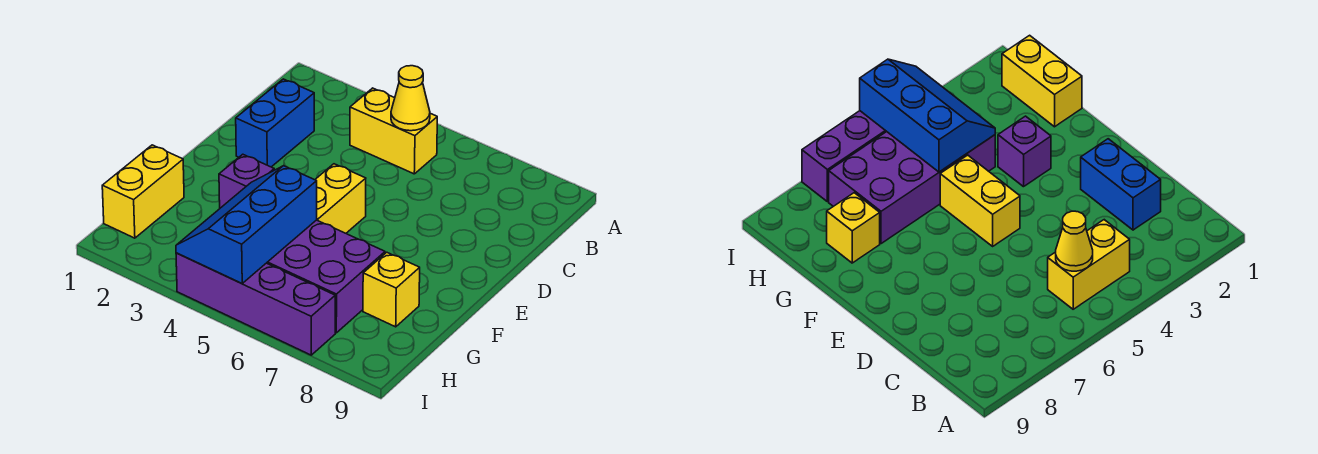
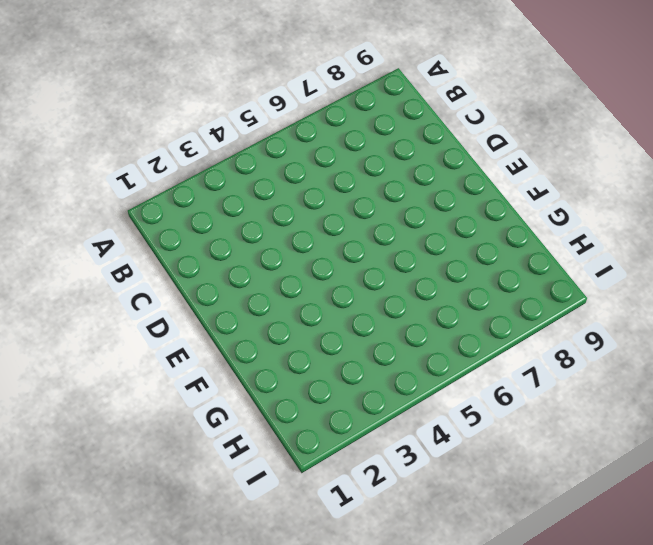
none -> yellow brick B4:B5 level 1
none -> blue brick C2:D2 level 1

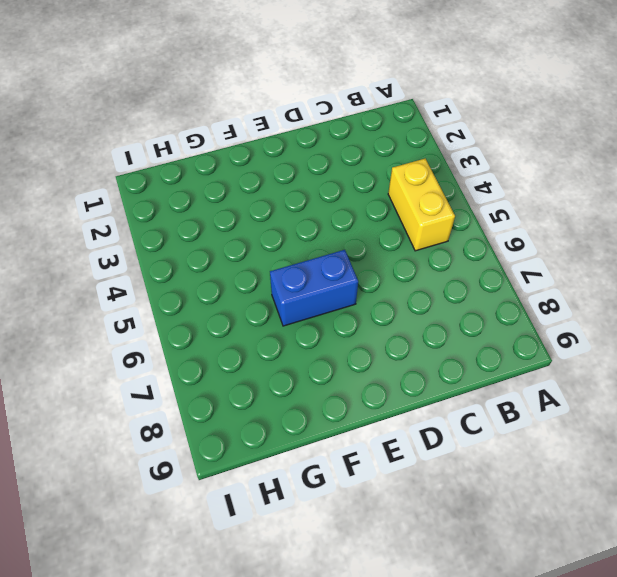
blue brick E6:F6 level 1 -> blue brick C2:D2 level 1
none -> yellow brick E5:F5 level 1
none -> purple brick F3 level 1

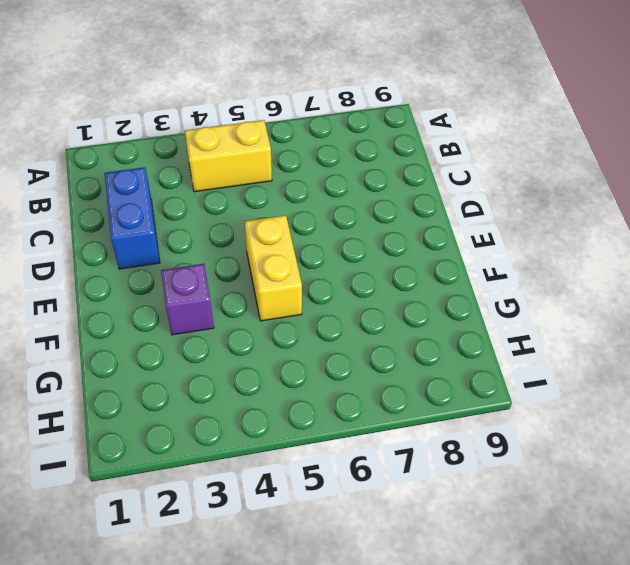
none -> yellow brick G1:H1 level 1
none -> purple brick G4:H7 level 1

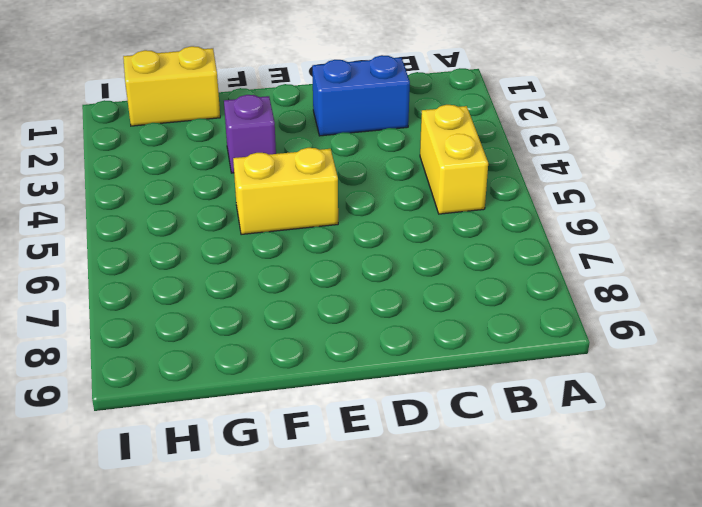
none -> purple brick G4:H7 level 1
none -> yellow brick G8 level 1

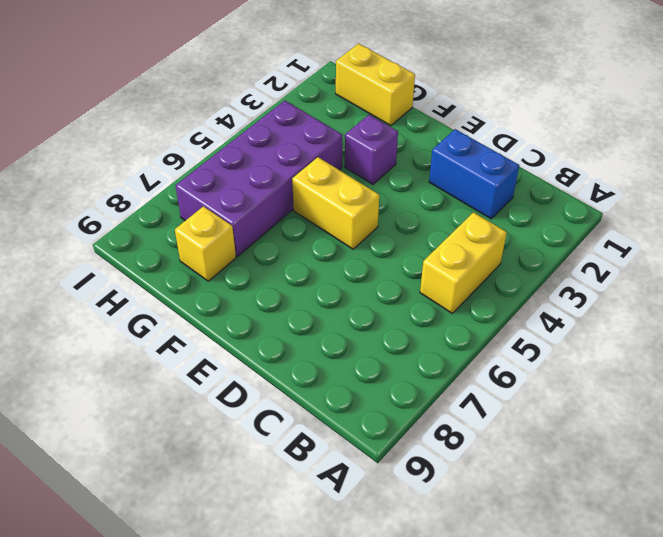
none -> purple brick I4:I7 level 1
none -> yellow cone B5 level 2

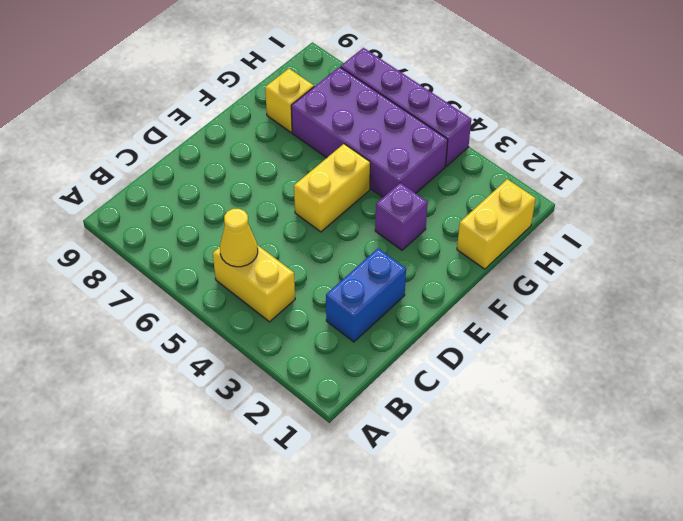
none -> blue slope G4:I5 level 2 top 5

